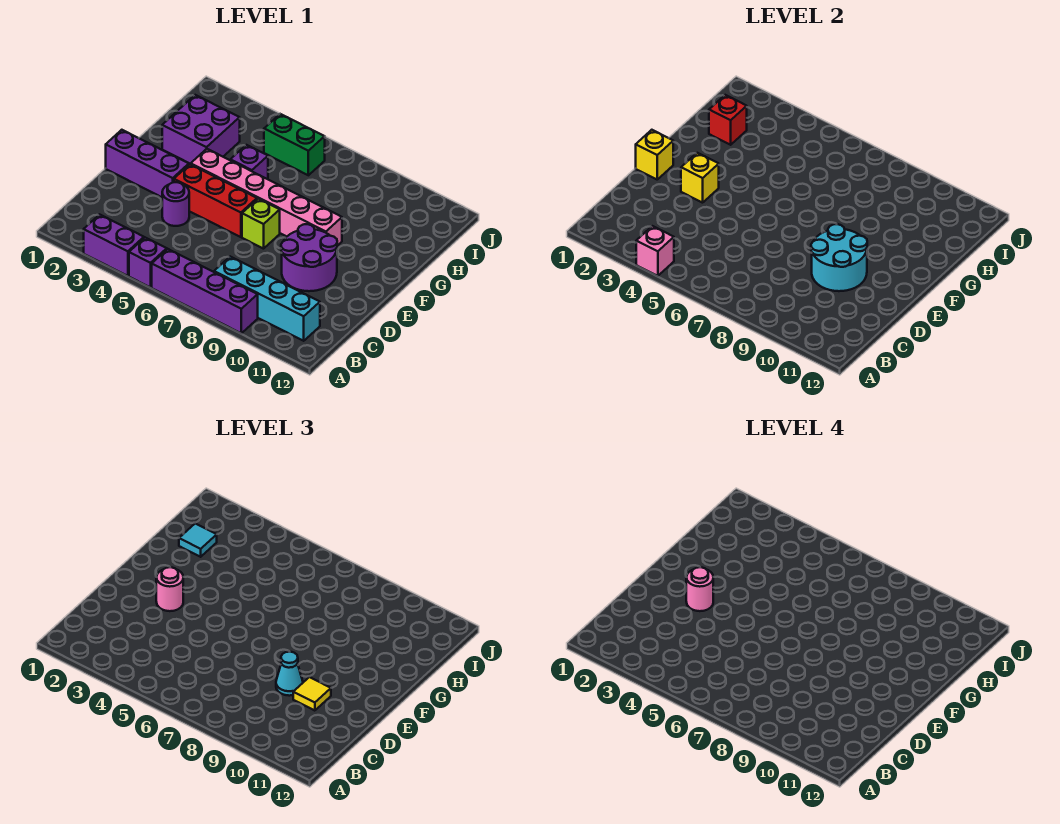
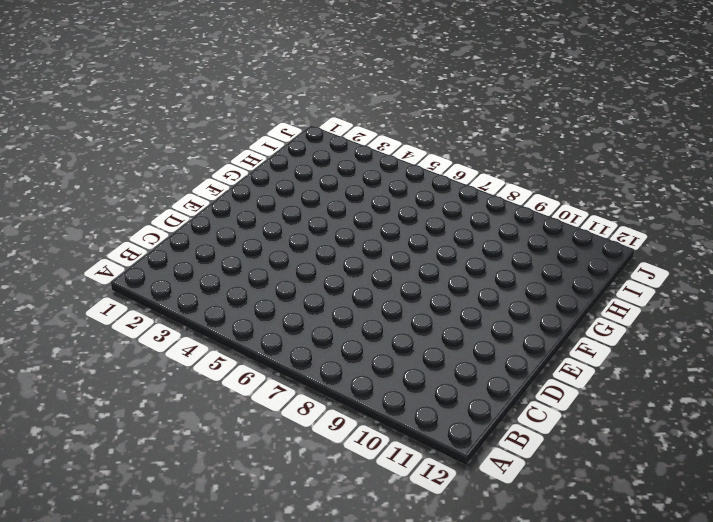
none -> purple brick A3:A4 level 1
none -> purple brick A5 level 1
none -> purple brick A6:A9 level 1

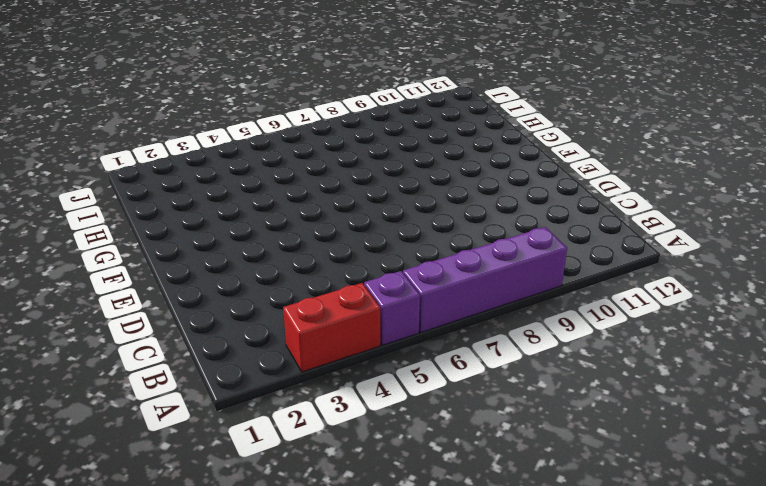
red brick A3:A4 level 1 -> purple brick A3:A4 level 1
none -> cyan brick B8:B11 level 1
none -> purple round brick D4 level 1
none -> purple round brick D9:E10 level 1

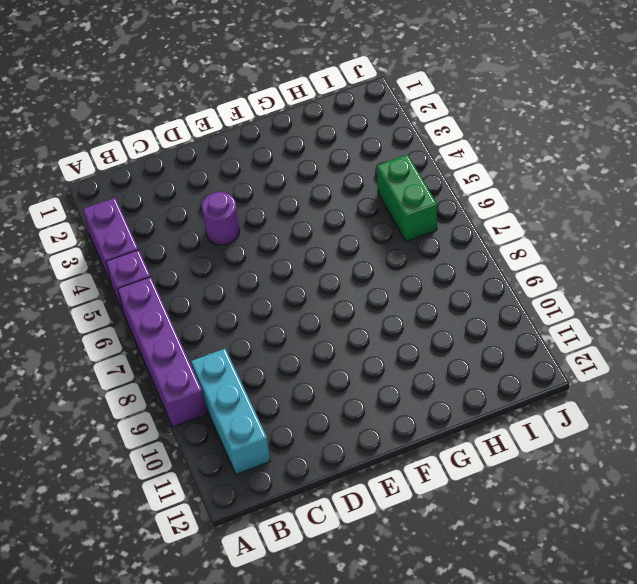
cyan brick B9:B11 level 1 -> cyan brick B8:B11 level 1
none -> purple round brick D9:E10 level 1
none -> purple brick E1:E3 level 1
none -> red brick E4:E6 level 1

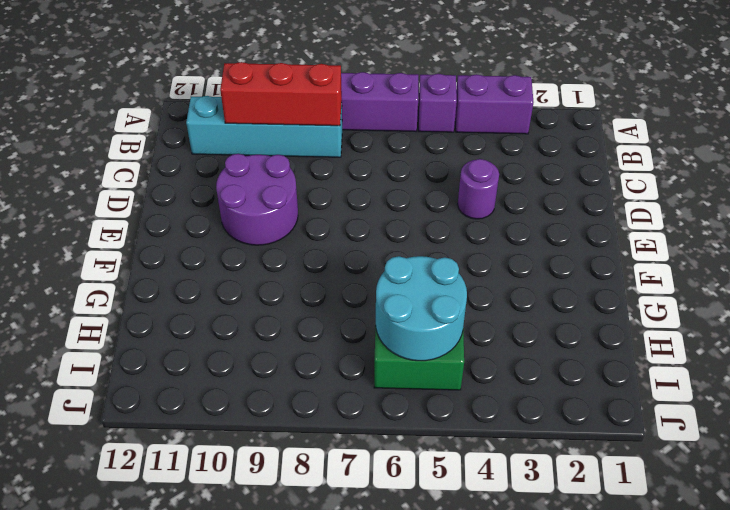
red brick B8:B10 level 2 -> red brick E4:E6 level 1
cyan round brick H5:I6 level 2 -> cyan round brick D9:E10 level 2
none -> purple brick E1:E3 level 1
none -> lime brick E7 level 1
none -> pink brick F4:F9 level 1

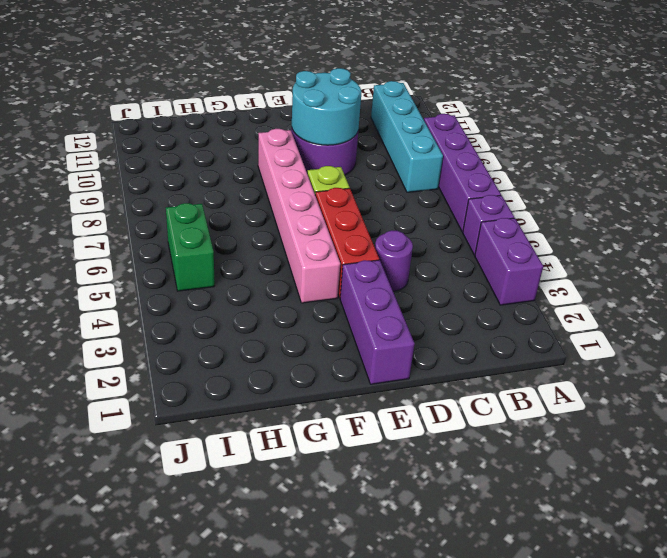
none -> purple brick G2:H3 level 1
none -> purple brick G5 level 1
none -> pink brick A4 level 2

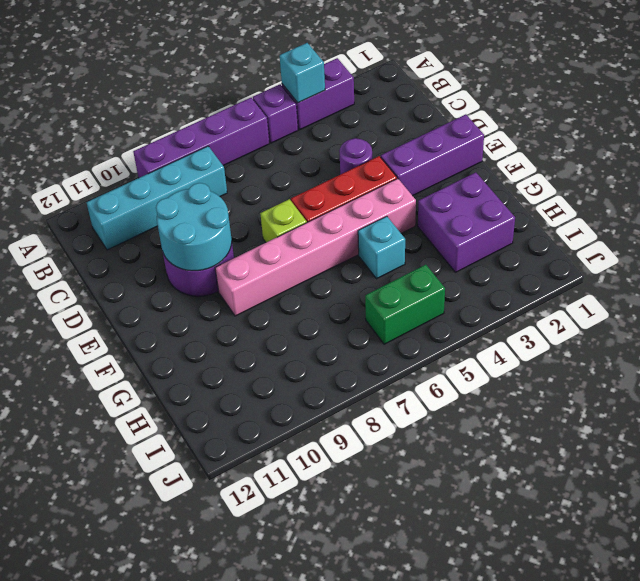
cyan brick A4 level 2 -> pink brick A4 level 2
cyan brick G5 level 1 -> purple brick G5 level 1
none -> yellow brick E1 level 2
none -> yellow brick E3 level 2
none -> red brick H2 level 2

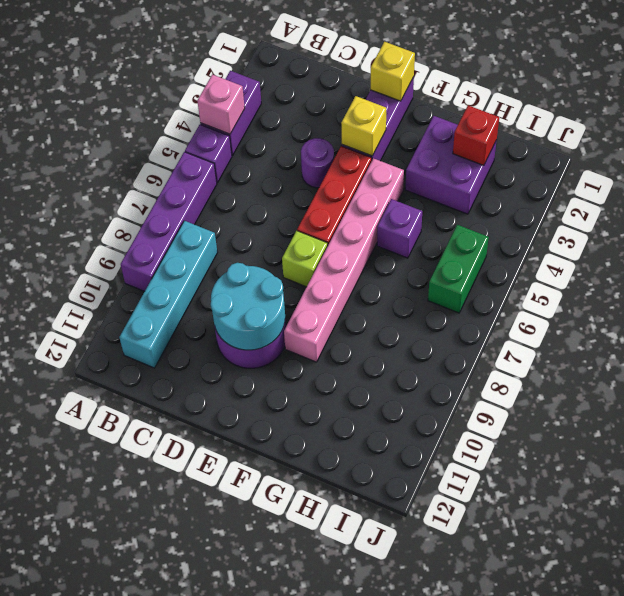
none -> cyan cone D9 level 3
none -> yellow tile D10 level 3
none -> pink round brick E3 level 3

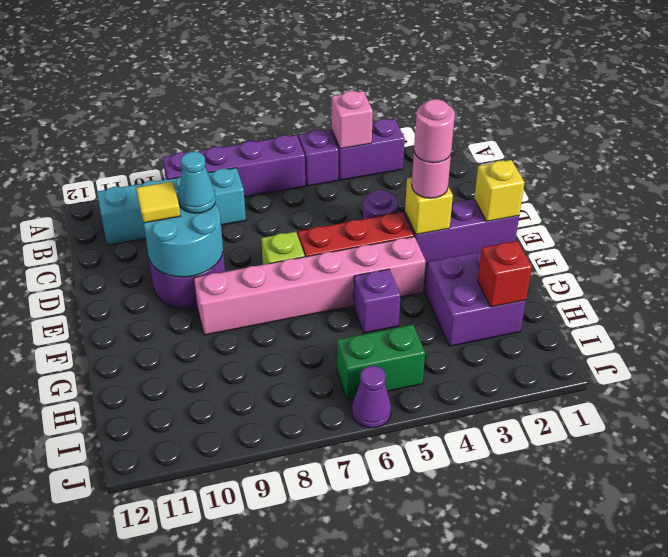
purple cone J6 level 1 -> none
none -> cyan tile H2 level 3

